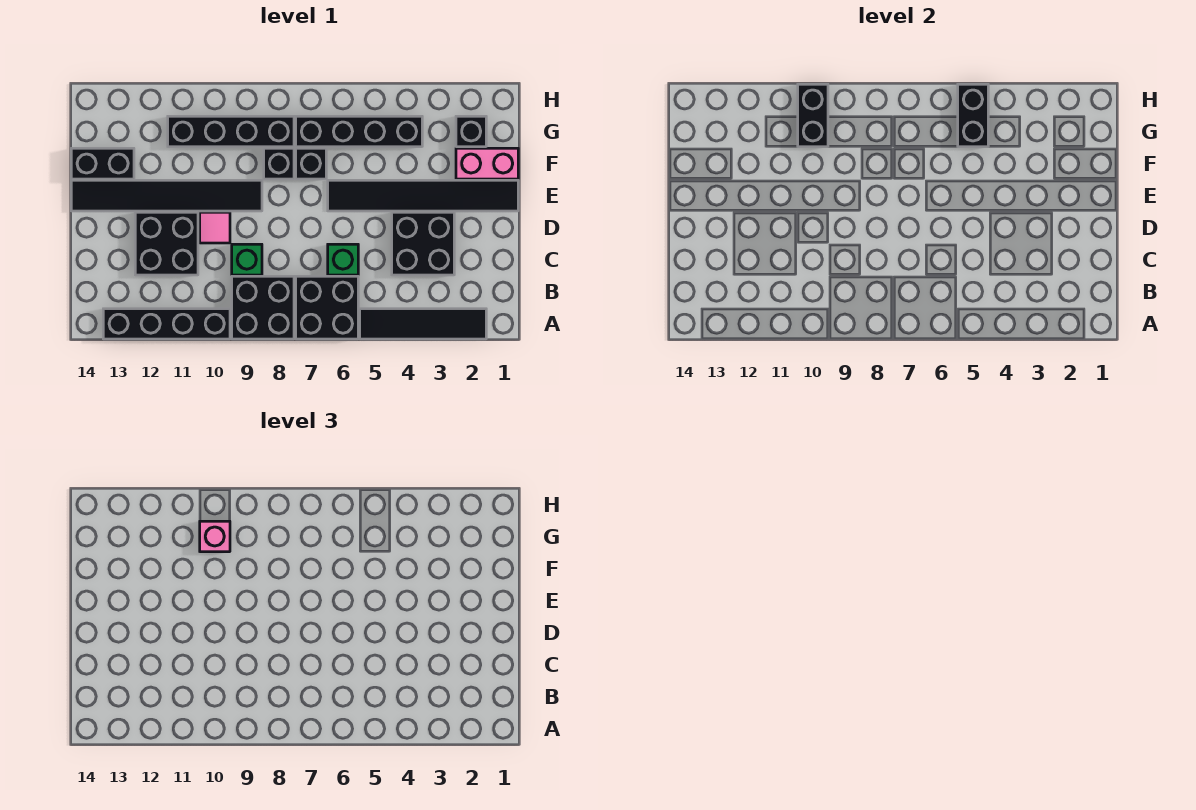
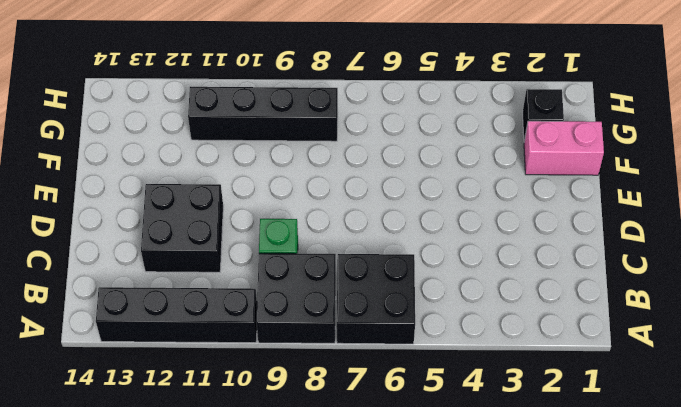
none -> black tile A2:A5 level 1
none -> black brick C3:D4 level 1
none -> green brick C6 level 1

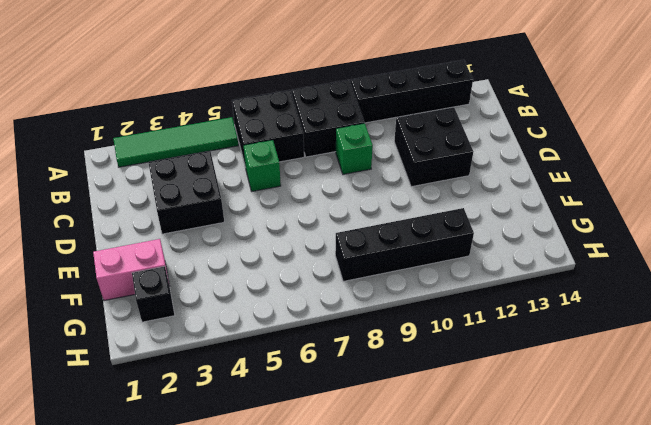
green tile A2:A5 level 1 -> black tile A2:A5 level 1
none -> pink tile D10 level 1
none -> black tile E1:E6 level 1
none -> black tile E9:E14 level 1

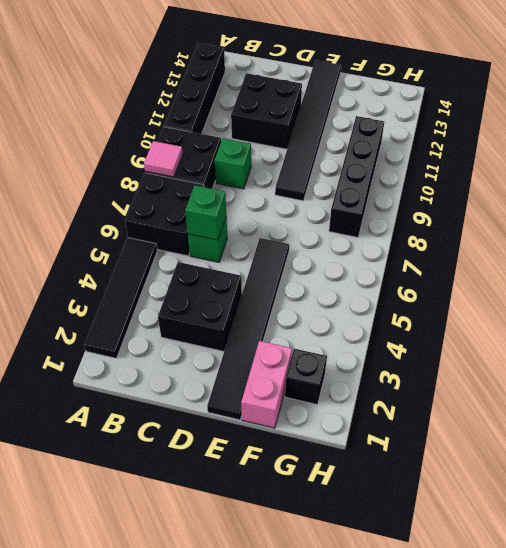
pink tile A8 level 2 -> pink tile D10 level 1
green brick C6 level 2 -> none
none -> black brick F7 level 1
none -> black brick F8 level 1
none -> black brick F13:F14 level 1

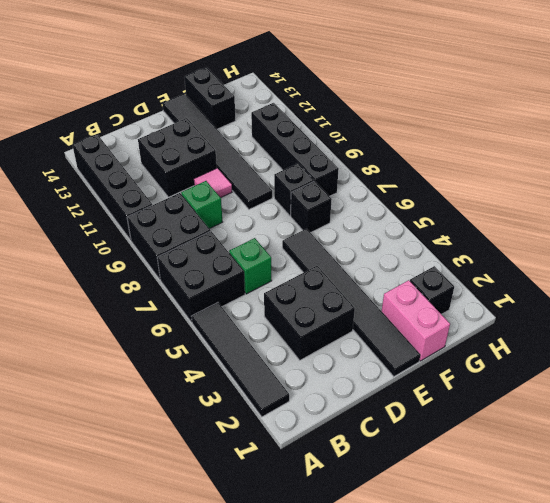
none -> black brick G4:G7 level 1
none -> black brick G5:H5 level 2
none -> black brick G10:H10 level 2

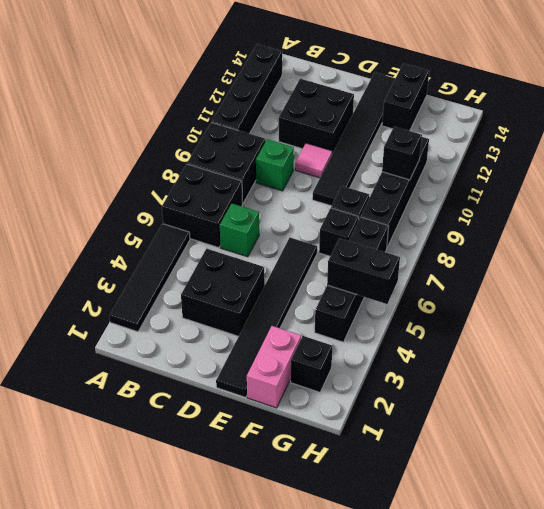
black brick G10 level 2 -> black brick G10:H10 level 2
none -> pink brick G10 level 3

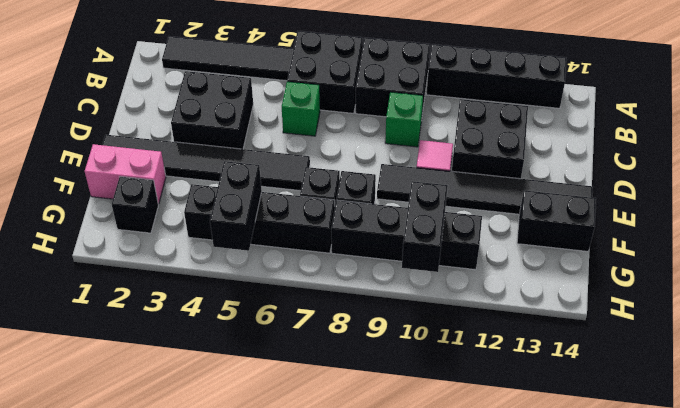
none -> pink brick G10 level 3

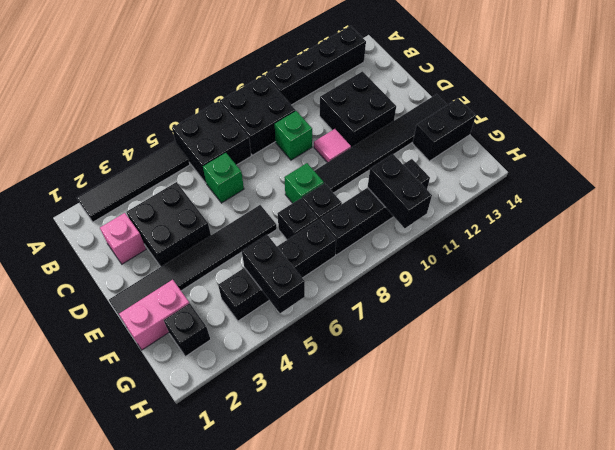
pink brick C2 level 1 -> pink brick G10 level 3
green brick E8 level 1 -> none

